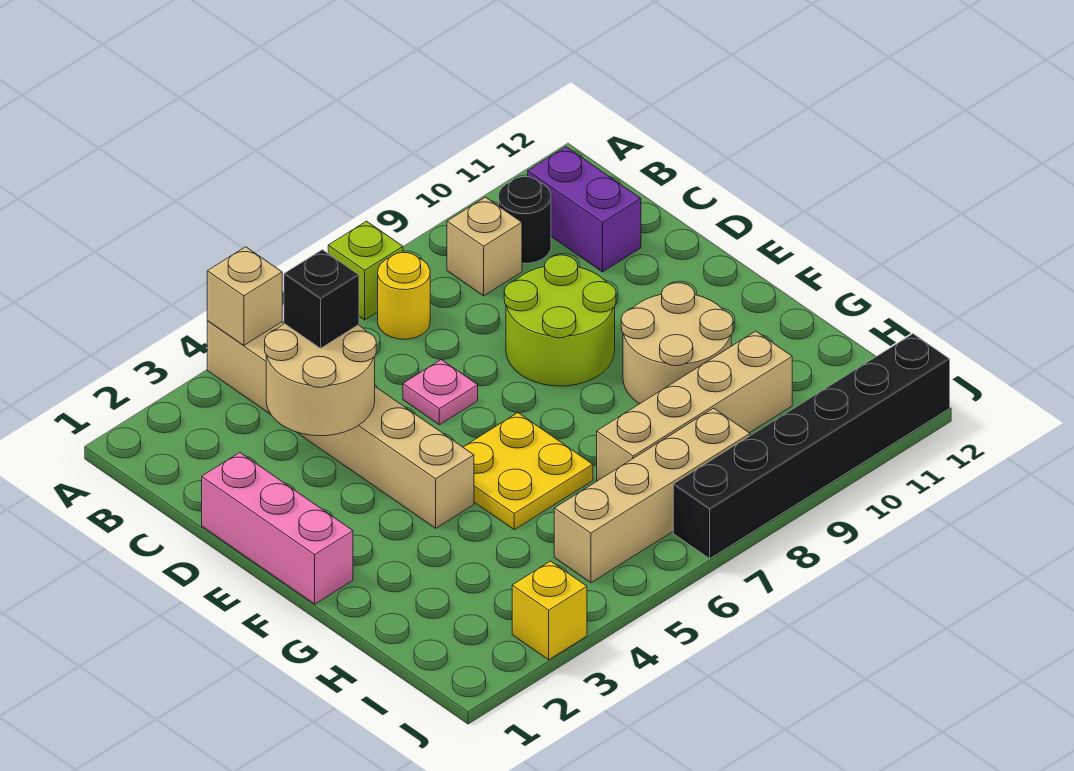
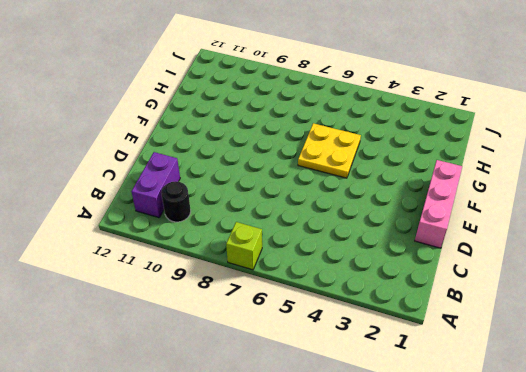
none -> tan brick A4:F4 level 1
none -> yellow round brick B7 level 1
none -> tan brick B9 level 1

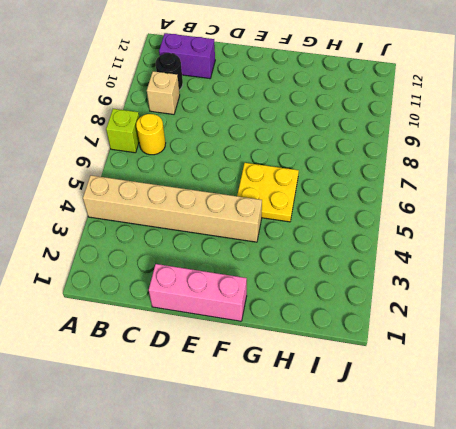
none -> pink plate D6 level 1
none -> lime round brick D8:E9 level 1
none -> tan round brick F9:G10 level 1

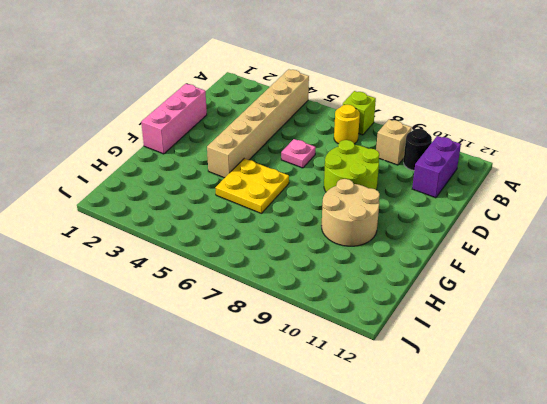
none -> tan brick H7:H10 level 1
none -> tan brick I5:I8 level 1
none -> yellow brick J3 level 1

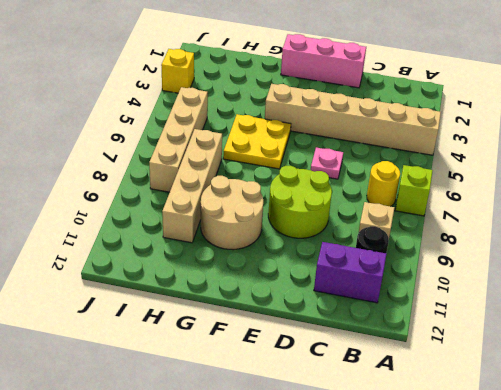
none -> black brick J7:J12 level 1
none -> tan brick A4 level 2
none -> tan round brick C3:D4 level 2

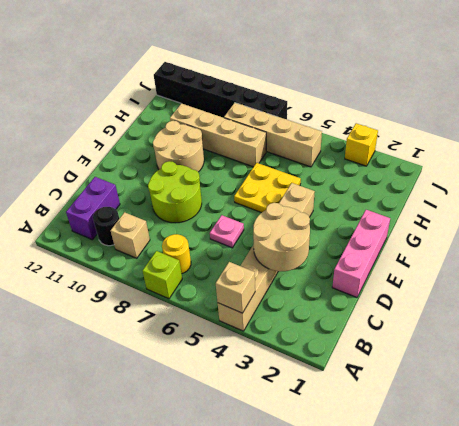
none -> black brick C4 level 3

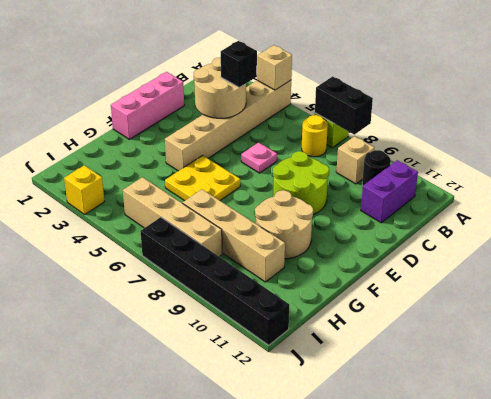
black brick A7:A8 level 2 -> none

